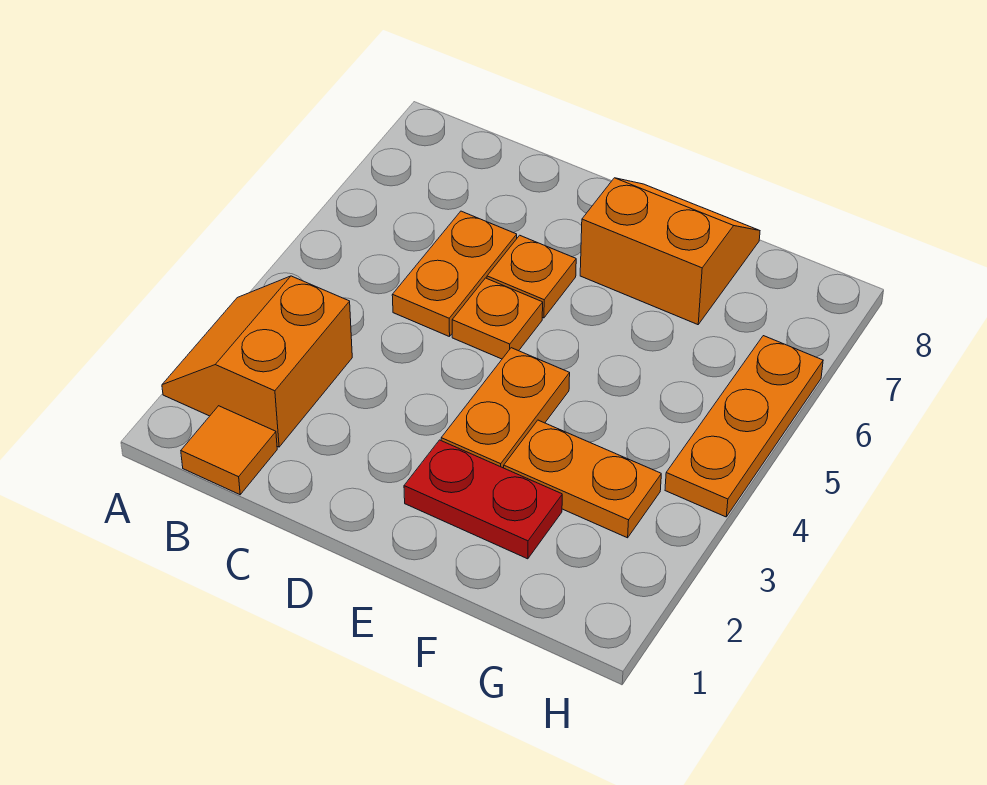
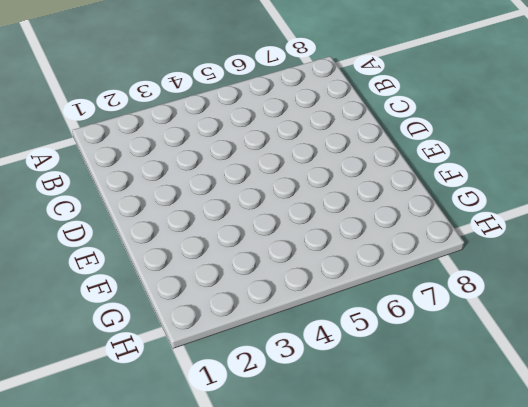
none -> orange slope A2:B3 level 1 top B
none -> orange tile B1 level 1

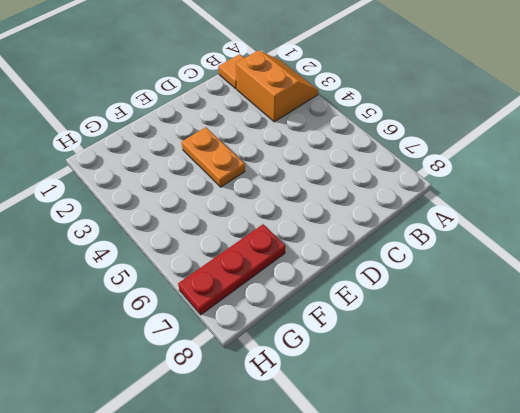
red plate F7:H7 level 1 -> orange slope E7:F8 level 1 top 7
none -> orange plate C5:C6 level 1
none -> orange plate D5 level 1

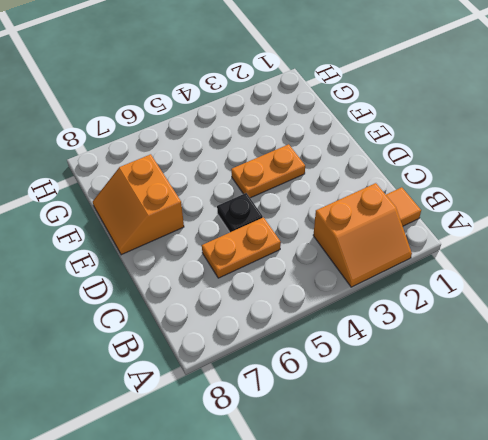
black plate D5 level 1 -> orange plate D5 level 1
none -> orange plate D6 level 1
none -> red plate E2:F2 level 1

